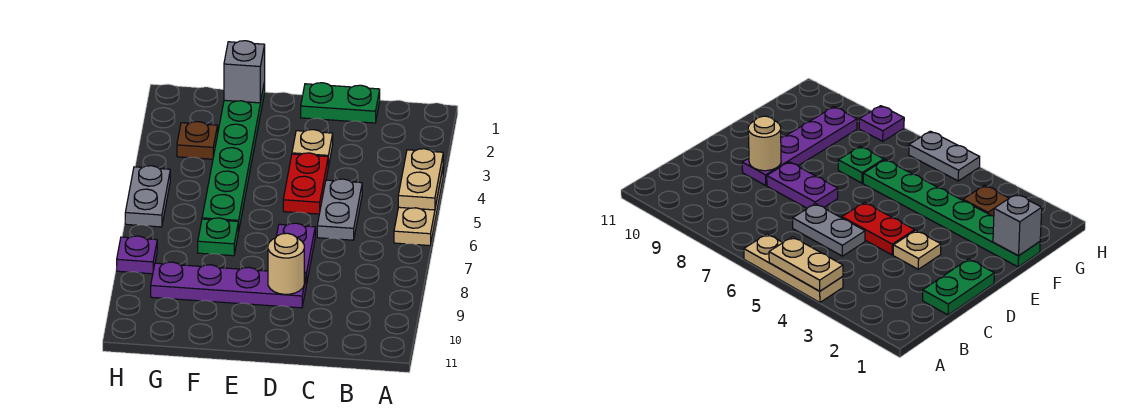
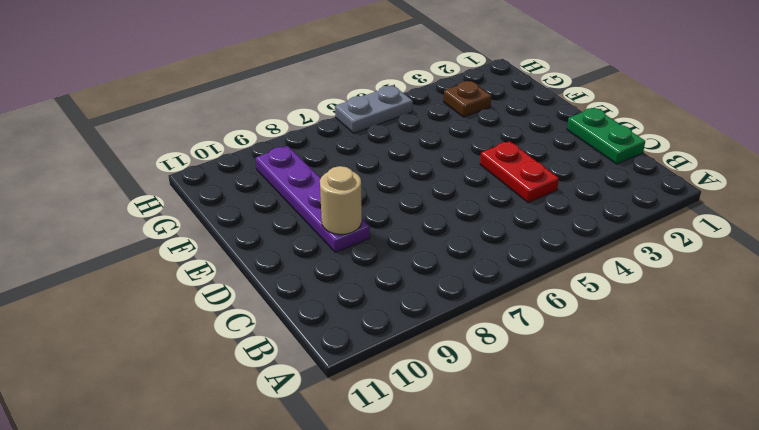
red plate C4:D4 level 1 -> red plate D4:D5 level 1
none -> tan plate A4:A6 level 1
none -> grey plate C5:C6 level 1
none -> tan plate D3 level 1

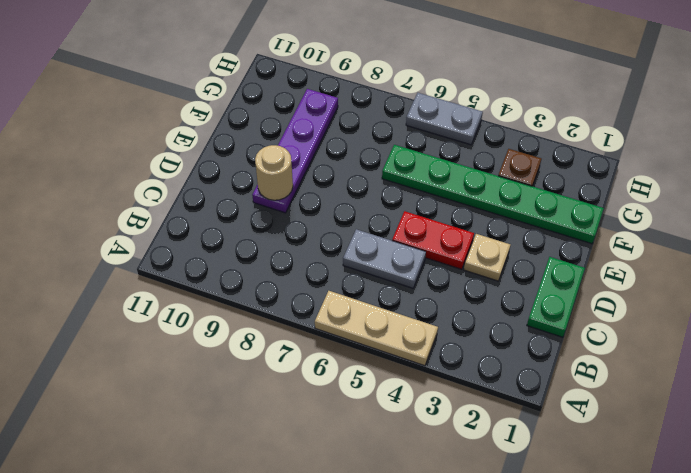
none -> purple plate D7:D8 level 1
none -> green plate F7 level 1
none -> purple plate H8 level 1

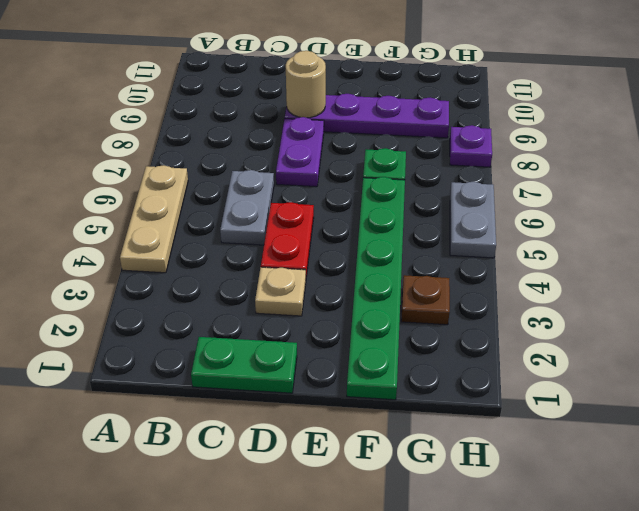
none -> tan plate A4:A5 level 2
none -> grey brick F1 level 2

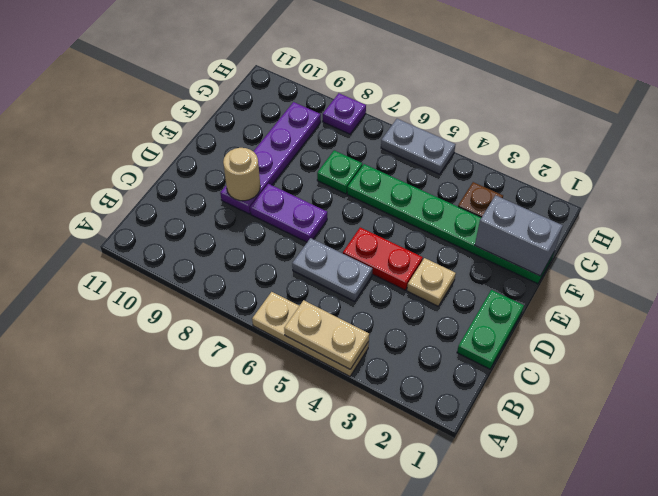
grey brick F1:F2 level 2 -> grey brick F1 level 2

